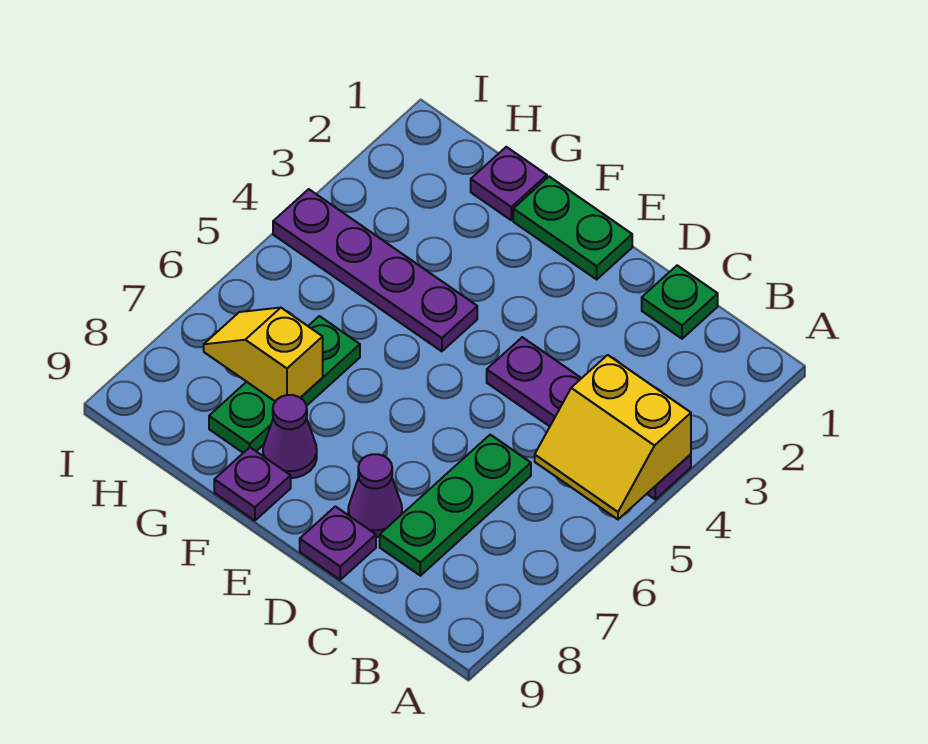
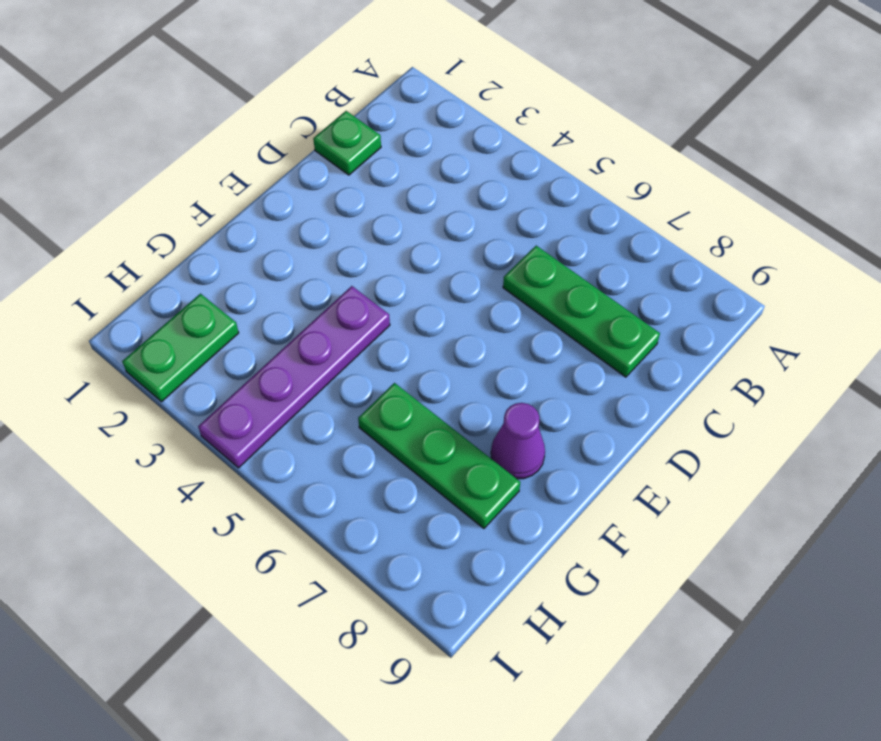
green plate H2:I2 level 1 -> green plate E1:F1 level 1
none -> purple plate A4:D4 level 1
none -> purple cone D8 level 1
none -> purple plate D9 level 1

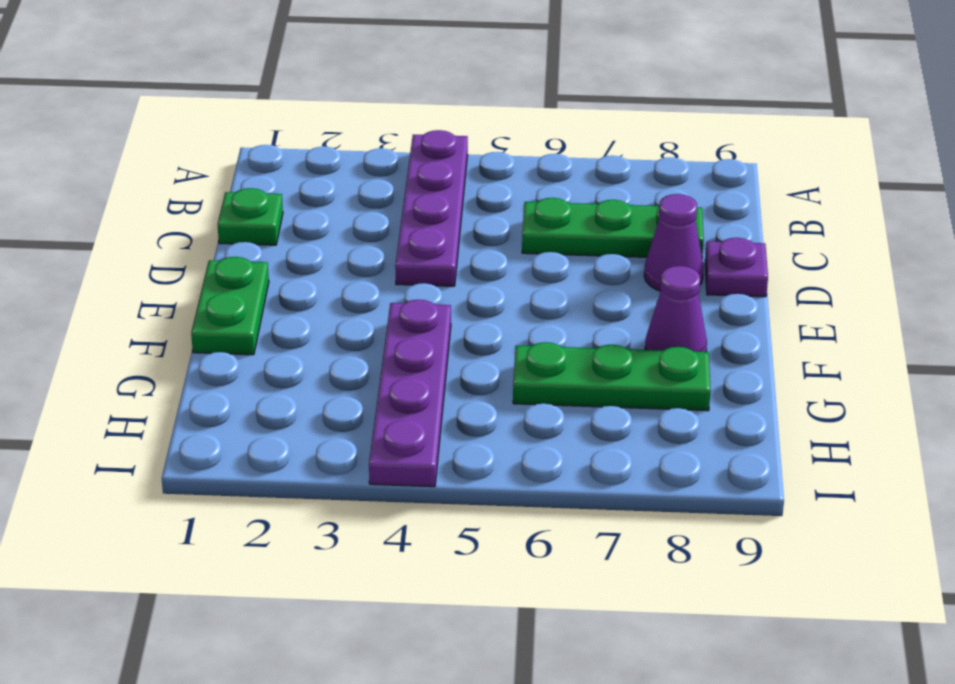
none -> purple plate F9 level 1
none -> purple plate G1 level 1
none -> yellow slope A4:B5 level 2 top 4

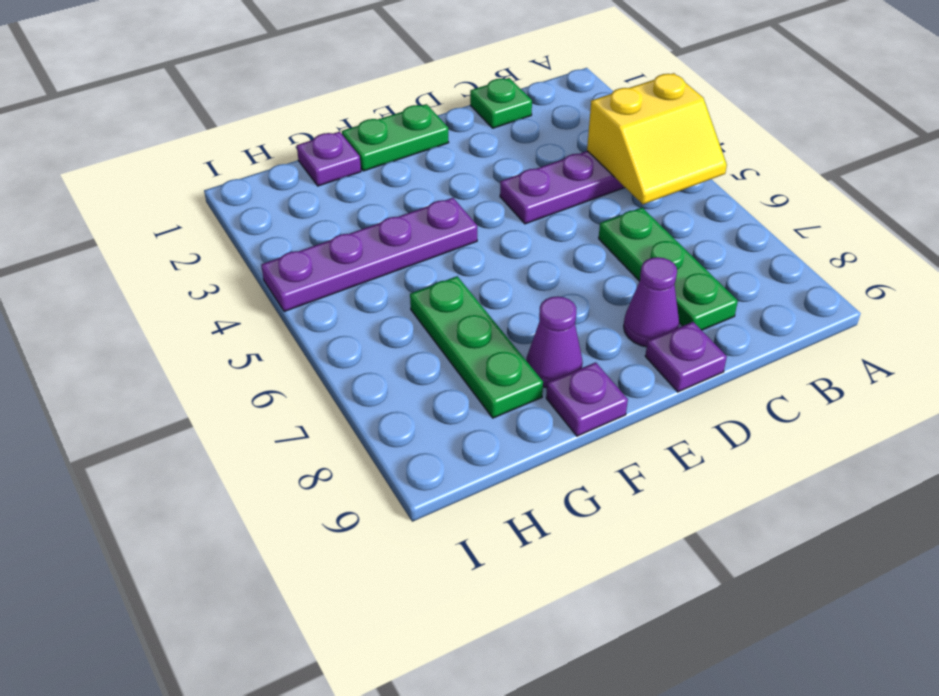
none -> yellow slope G7:H7 level 2 top G

